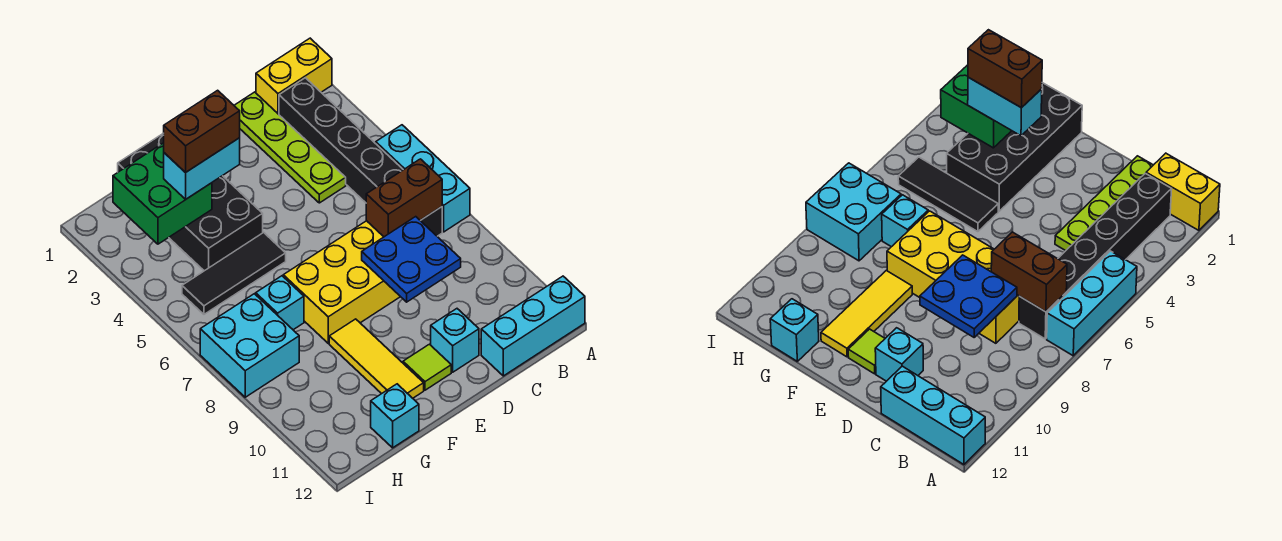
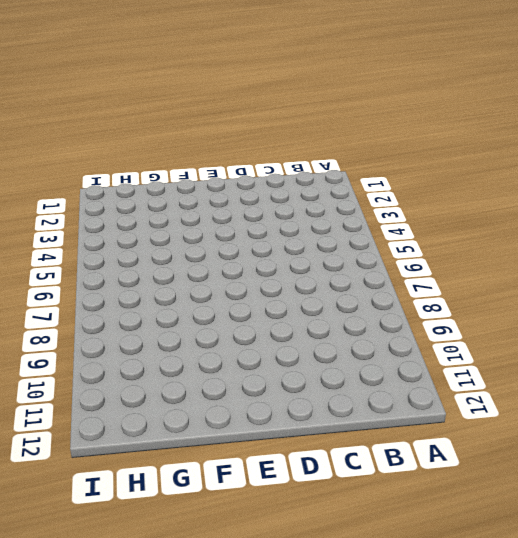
none -> yellow brick A1:B1 level 1
none -> cyan brick A5:A7 level 1
none -> cyan brick A12:C12 level 1

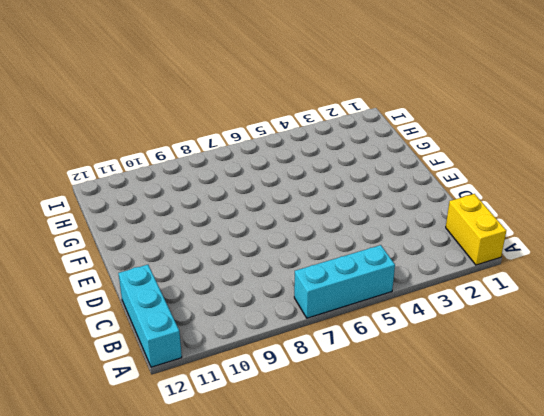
none -> black brick B2:B7 level 1
none -> lime plate C1:C4 level 1
none -> yellow brick C7:F8 level 1

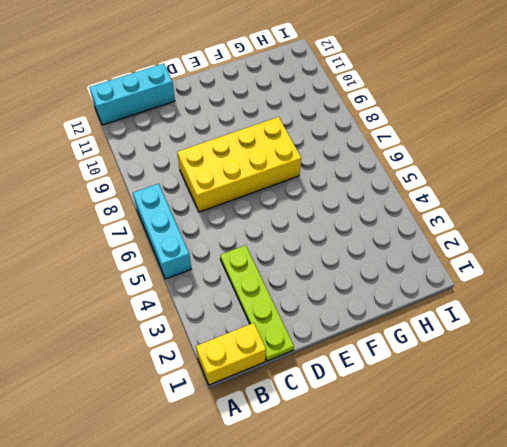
none -> black brick B2:B7 level 1
none -> cyan brick D11 level 1
none -> lime tile E11 level 1

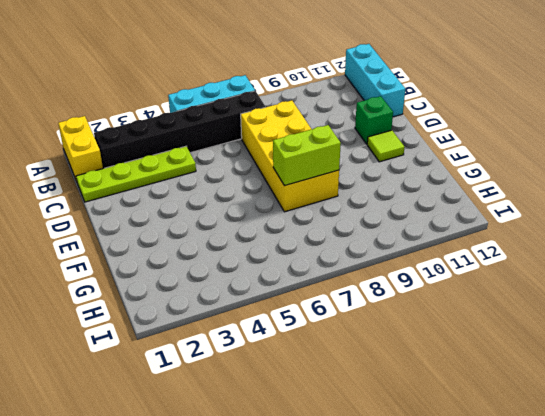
green brick D11 level 1 -> cyan brick D11 level 1
lime brick F7:F8 level 2 -> none
none -> black brick F1:G4 level 1
none -> black tile F5:H5 level 1
none -> yellow tile F9:F11 level 1

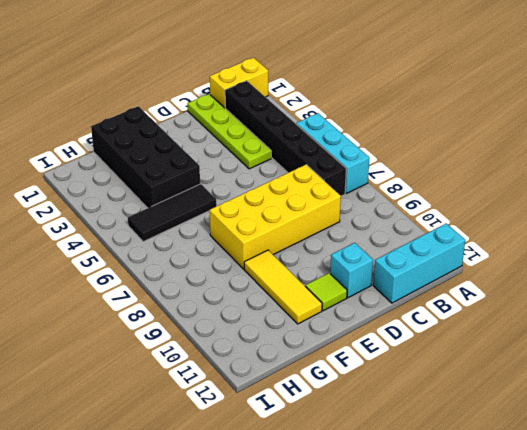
none -> cyan brick G7 level 1
none -> cyan brick G12 level 1
none -> cyan brick H7:I8 level 1

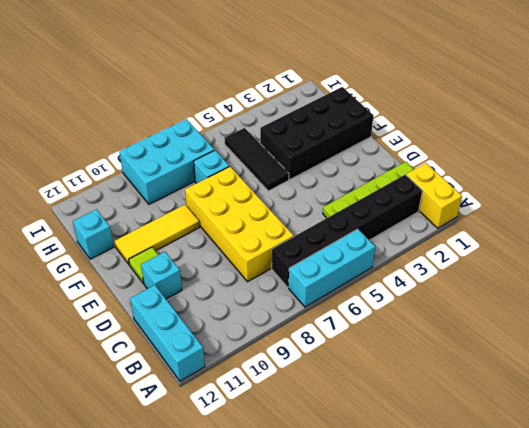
cyan brick H7:I9 level 1 -> cyan brick H7:I8 level 1
none -> brown brick B7:C7 level 2
none -> blue plate C8:D9 level 2
none -> green brick G2:H3 level 2

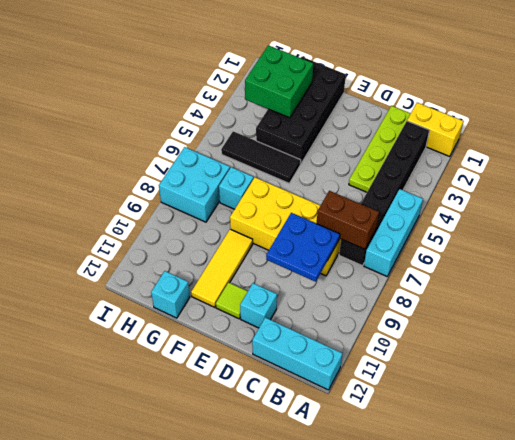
none -> cyan brick F3:G3 level 3
none -> brown brick F3:G3 level 4

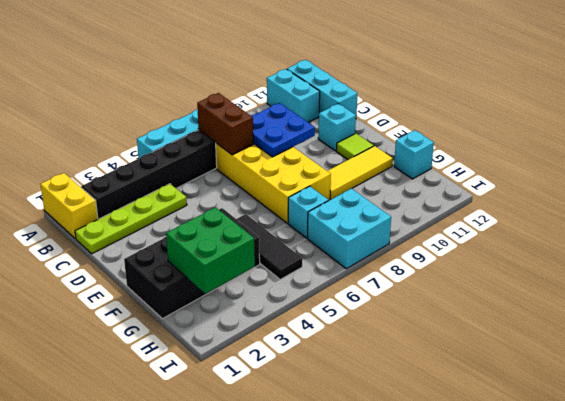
cyan brick A11:B11 level 1 -> cyan brick F3:G3 level 3
none -> brown brick F3:G3 level 4

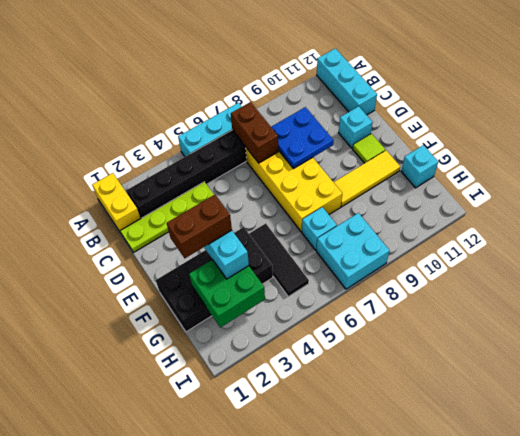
brown brick F2:F3 level 4 -> brown brick F3:G3 level 4

